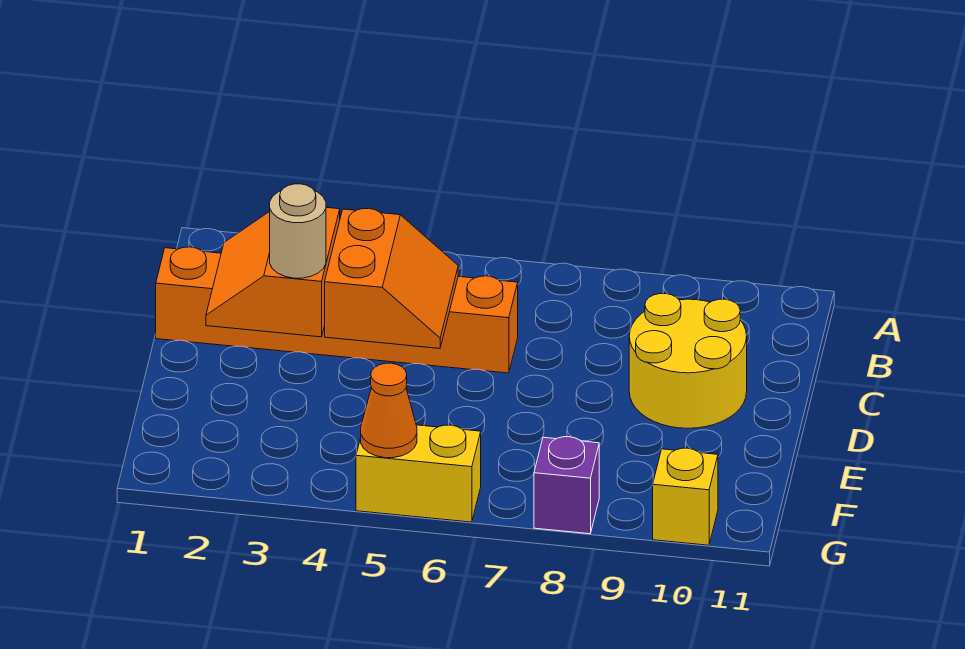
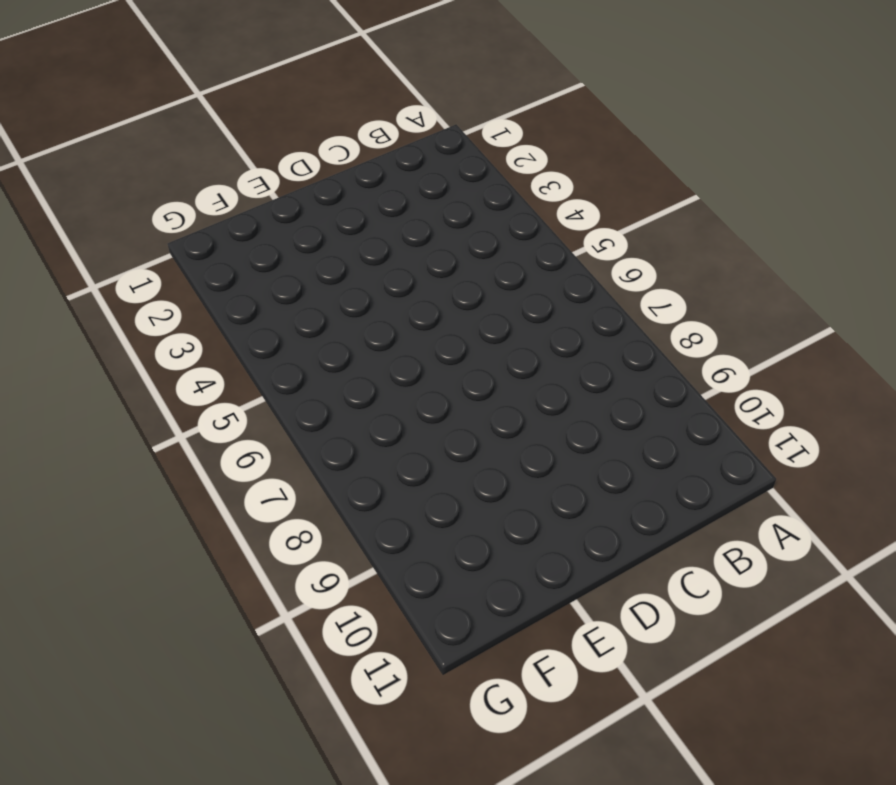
none -> orange brick C1:C6 level 1
none -> yellow round brick C9:D10 level 1

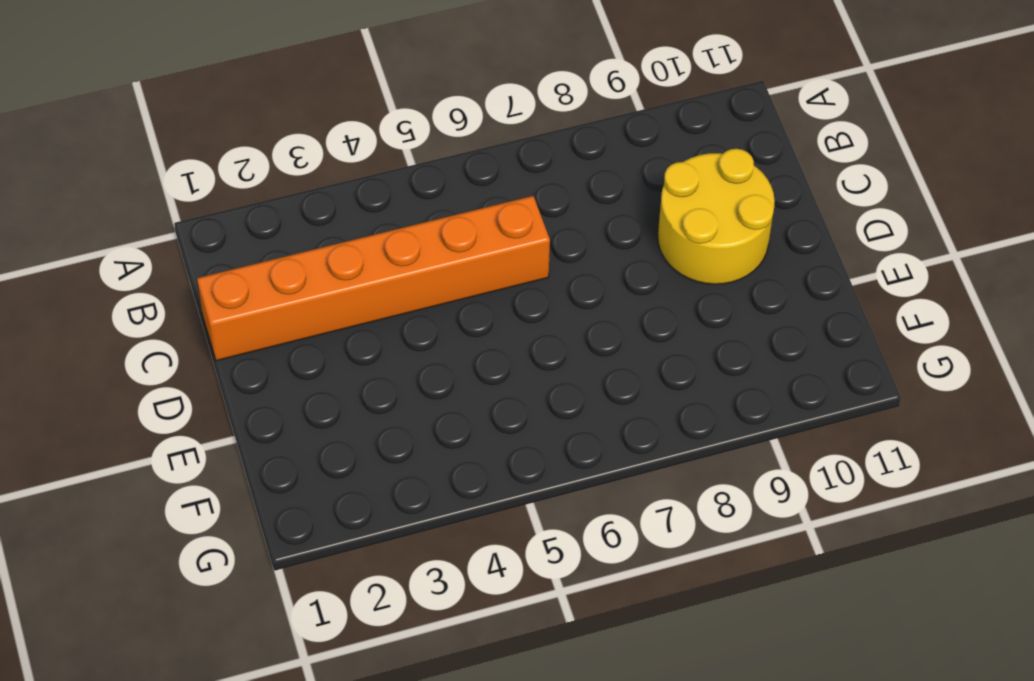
none -> yellow brick G5:G6 level 1
none -> purple brick G8 level 1

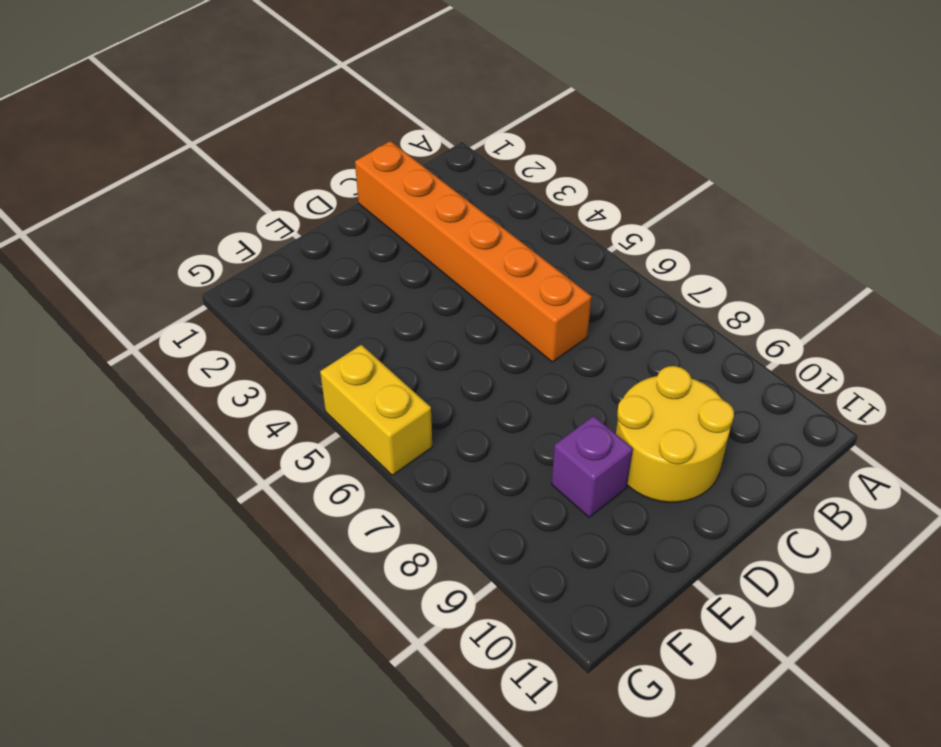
purple brick E9 level 1 -> purple brick G8 level 1
none -> yellow brick G10 level 1
none -> orange slope C2:D3 level 2 top 3

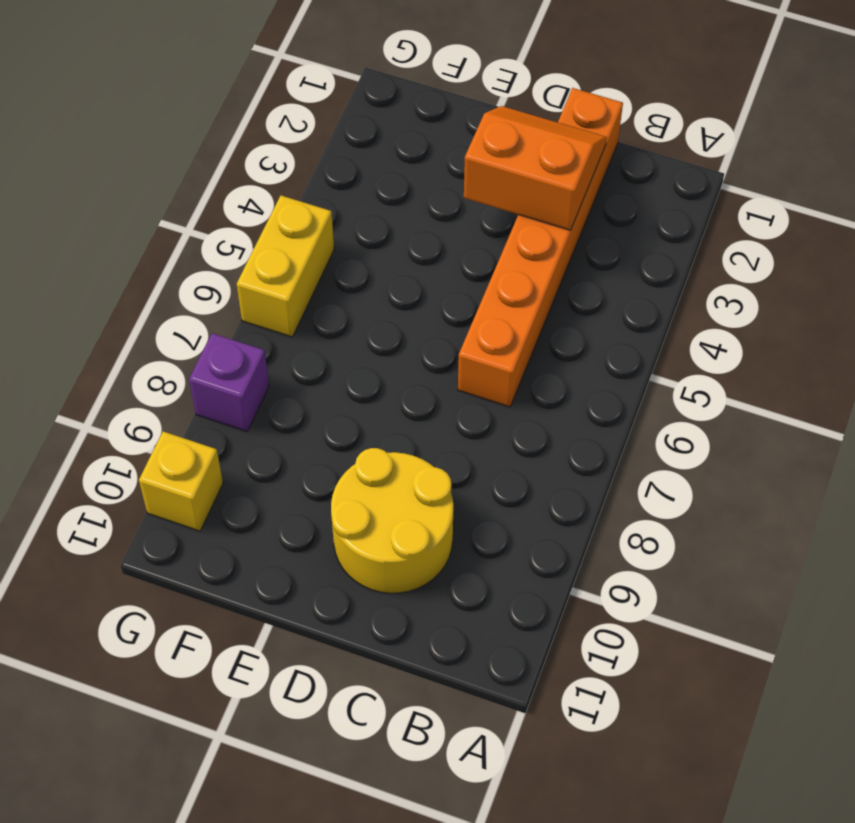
none -> orange slope C4:D5 level 2 top 4
none -> orange cone G5 level 2

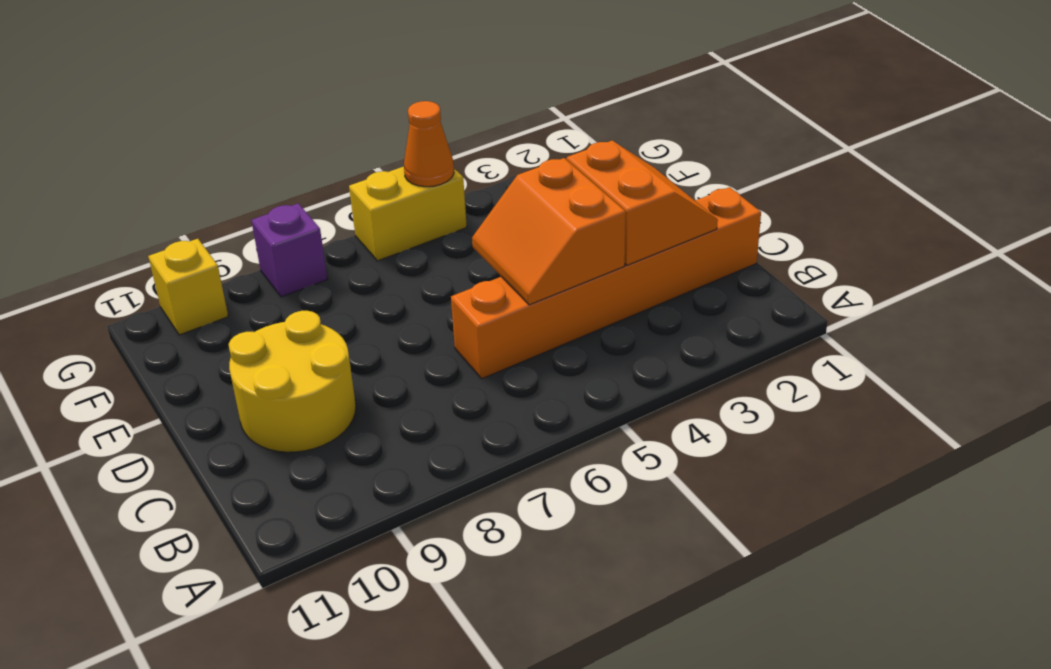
none -> tan round brick D3 level 3

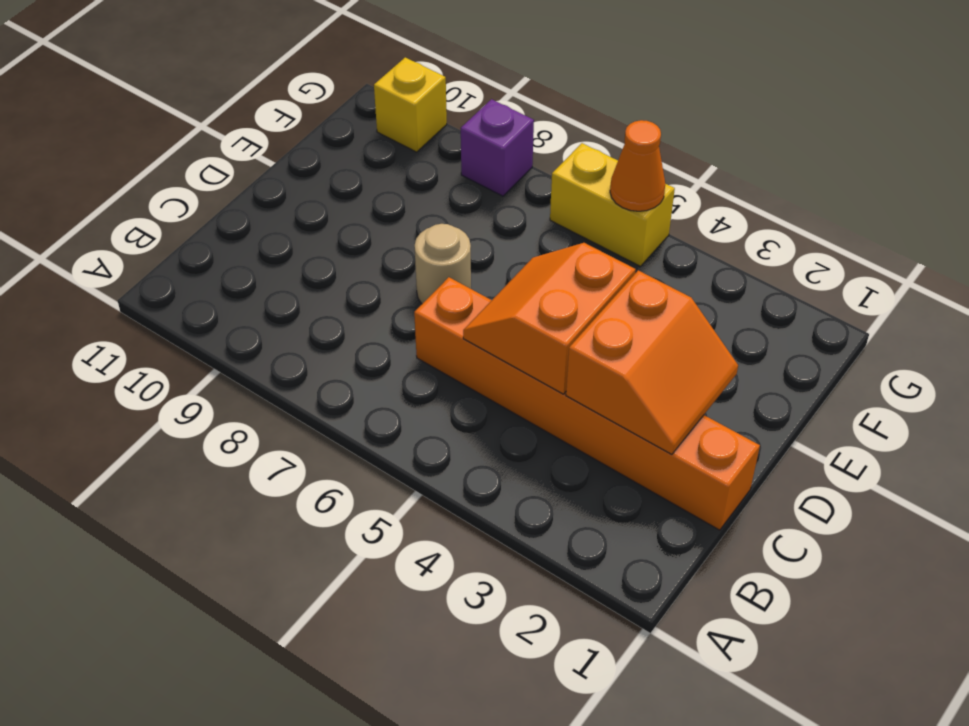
tan round brick D7 level 1 -> tan round brick D3 level 3
none -> yellow round brick C9:D10 level 1

